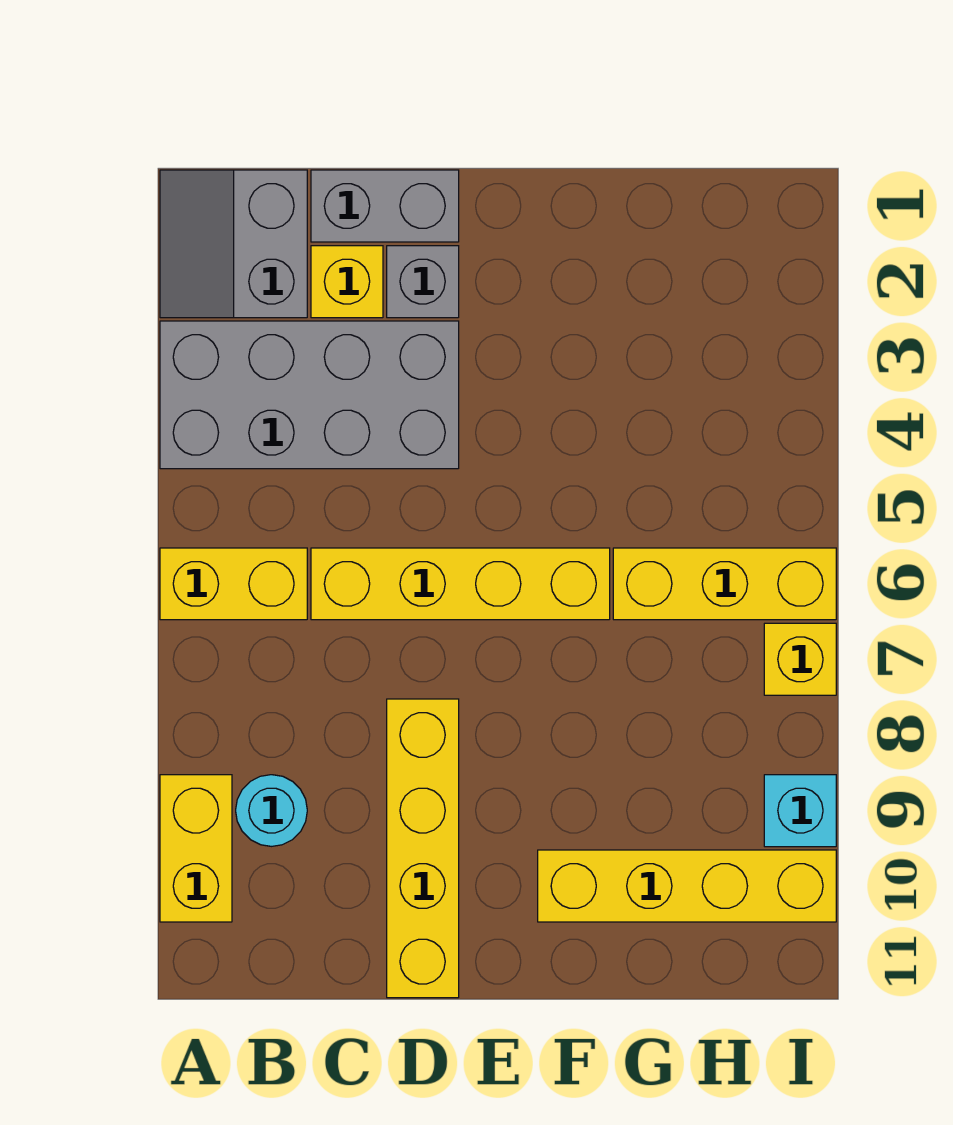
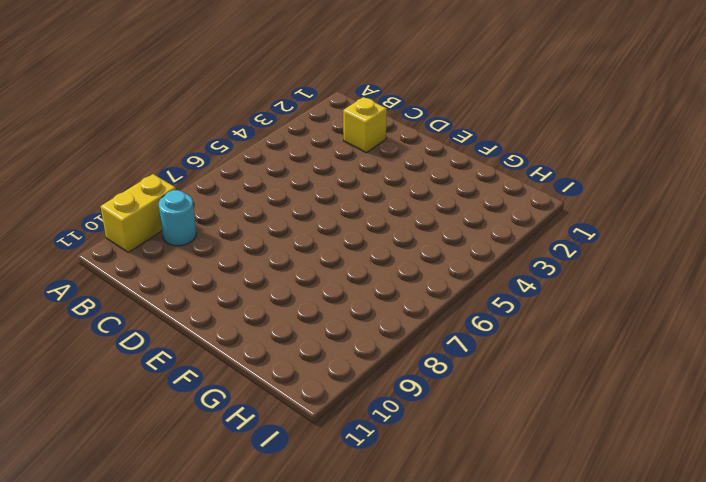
none -> grey slope A1:B2 level 1 top B
none -> grey brick A3:D4 level 1
none -> yellow brick A6:B6 level 1

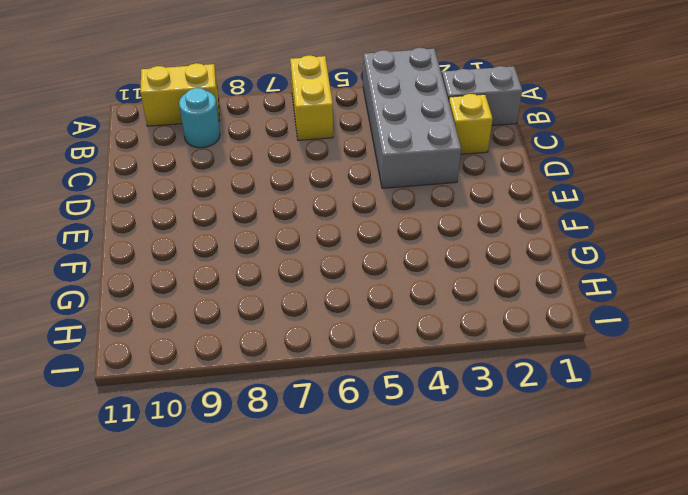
none -> grey brick C1:D1 level 1
none -> yellow brick C6:F6 level 1
none -> grey brick D2 level 1

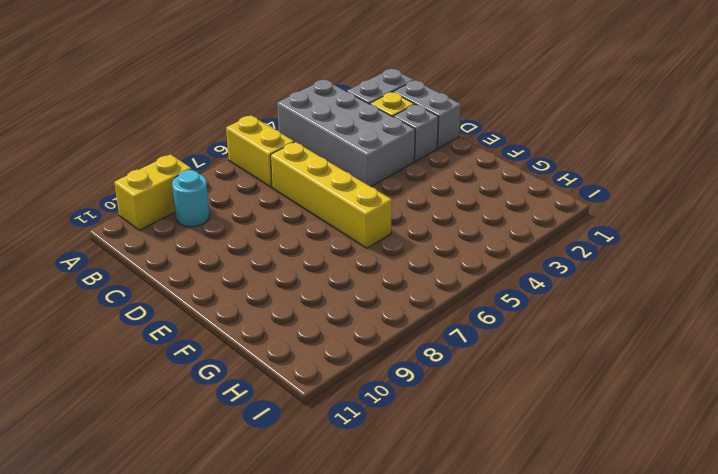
none -> yellow brick D8:D11 level 1
none -> yellow brick F10:I10 level 1
none -> yellow brick G6:I6 level 1

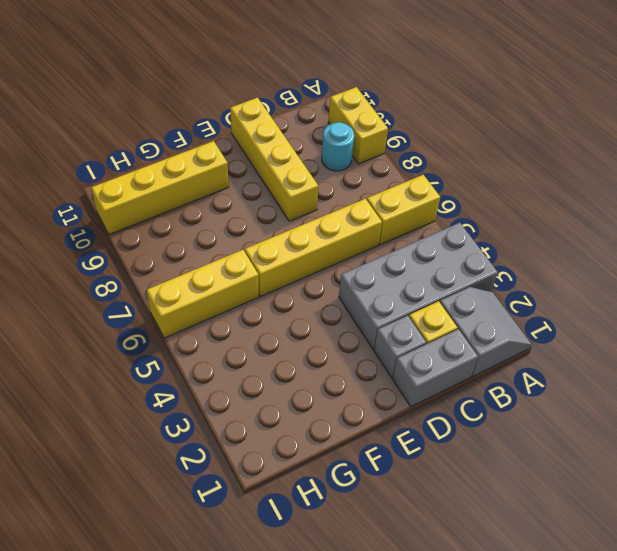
none -> yellow brick I7 level 1
none -> cyan brick I9 level 1

